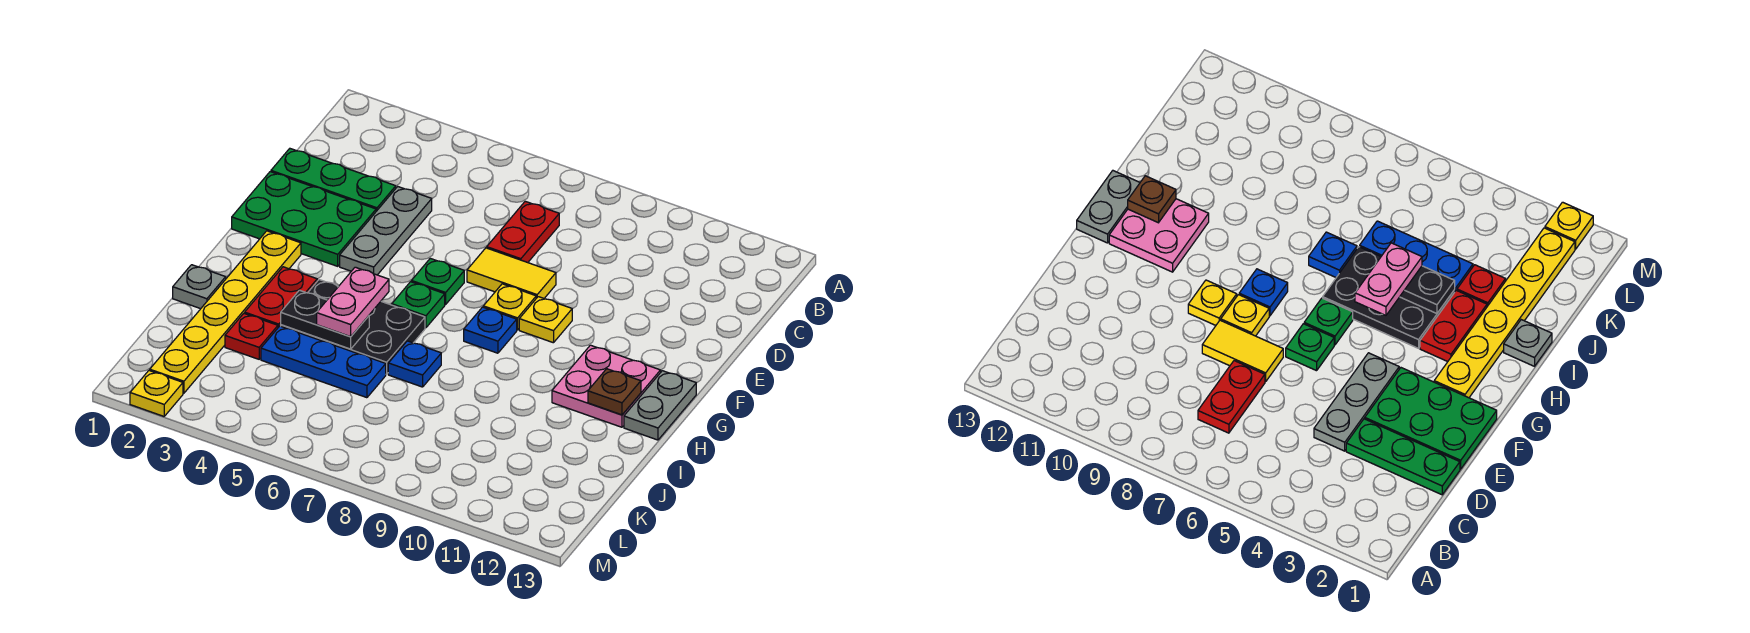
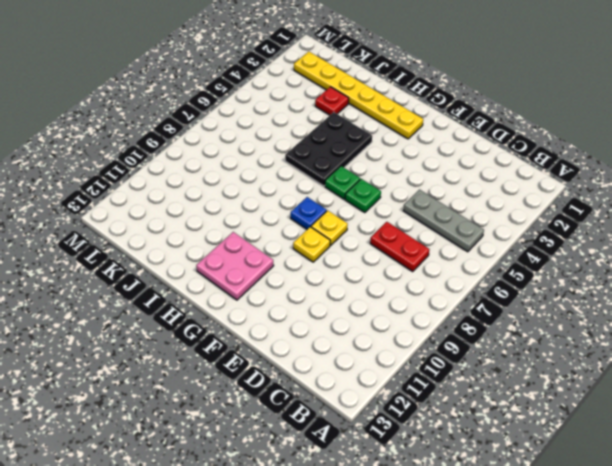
grey plate B5:D5 level 1 -> grey plate D4:F4 level 1
none -> green plate D1:D3 level 1
none -> green plate E1:F3 level 1
none -> yellow tile E7:E8 level 1

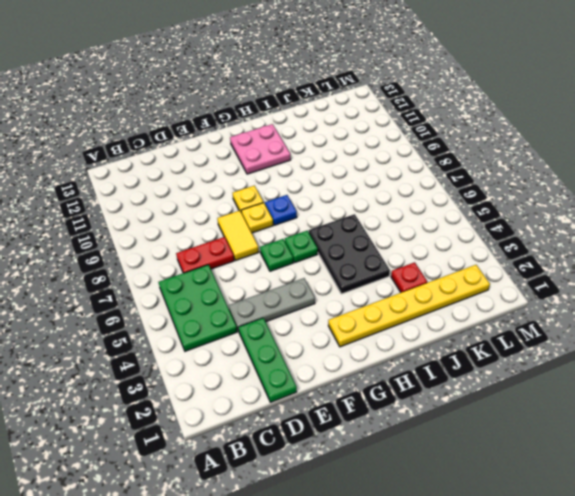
green plate B4:C6 level 1 -> green plate E1:F3 level 1
none -> grey plate G13:H13 level 1
none -> red plate H3:I3 level 1
none -> grey plate I1 level 1

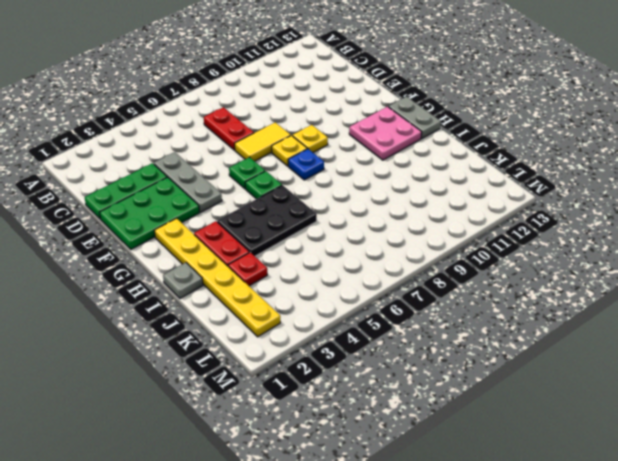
none -> blue plate I7 level 1
none -> blue plate J4:J6 level 1
none -> yellow plate M2 level 1

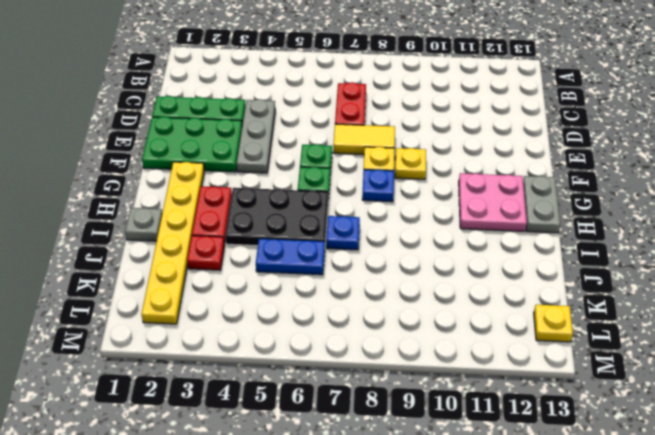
blue plate J5:J6 level 1 -> blue plate J4:J6 level 1
yellow plate L13 level 1 -> yellow plate M2 level 1
none -> brown plate H12 level 2
none -> black plate I4:I5 level 2
none -> pink plate H5:I5 level 3

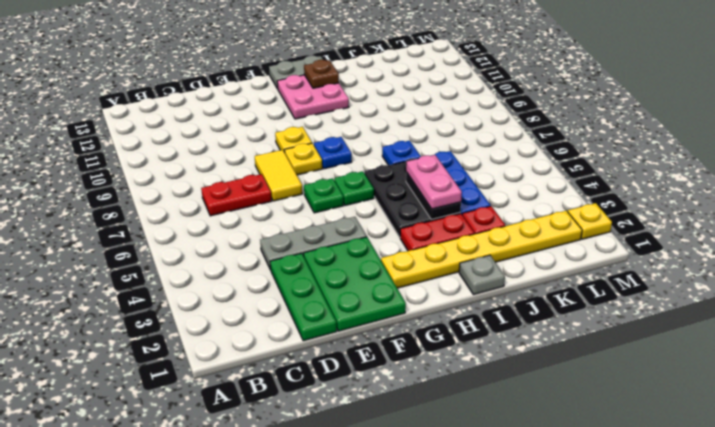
pink plate I4:I5 level 3 -> pink plate H5:I5 level 3

